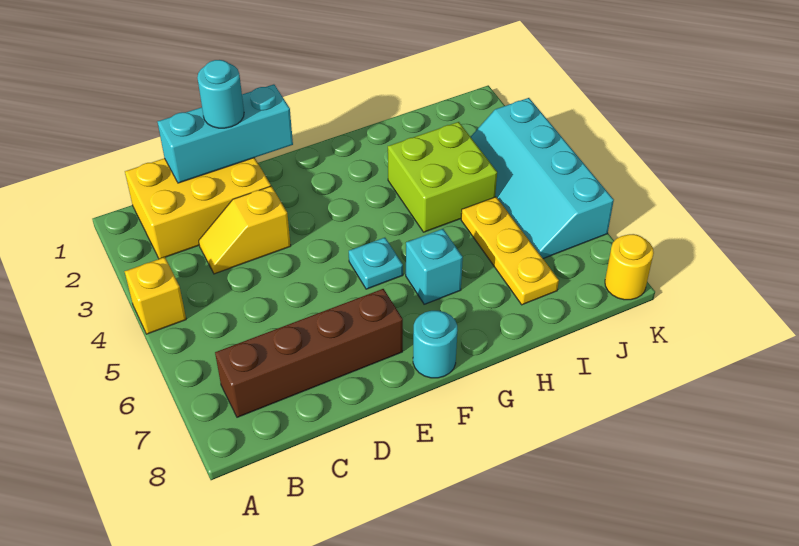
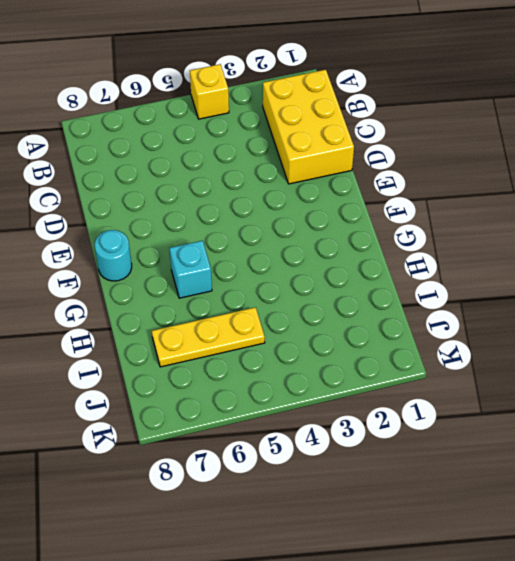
none -> brown brick B7:E7 level 1
none -> yellow slope C3:D3 level 1 top D
none -> cyan plate F5 level 1

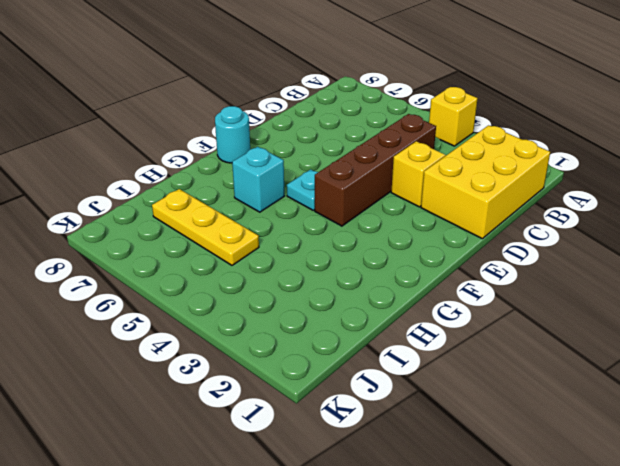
brown brick C4:F4 level 1 -> brown brick B7:E7 level 1
none -> lime brick H3:I4 level 1
none -> cyan slope J3:K6 level 1 top K
none -> yellow round brick K8 level 1

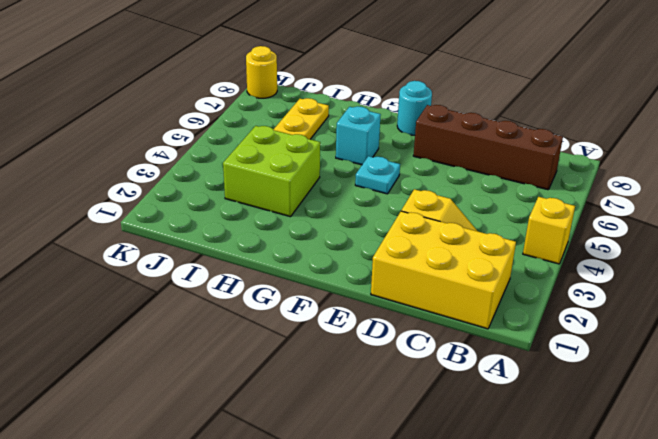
none -> cyan slope J3:K6 level 1 top K
none -> cyan brick C1:E1 level 2
none -> cyan round brick D1 level 3

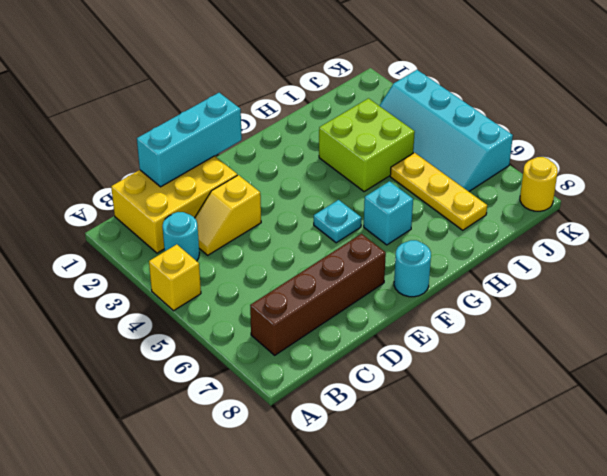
cyan round brick B3 level 1 -> cyan round brick D1 level 3

